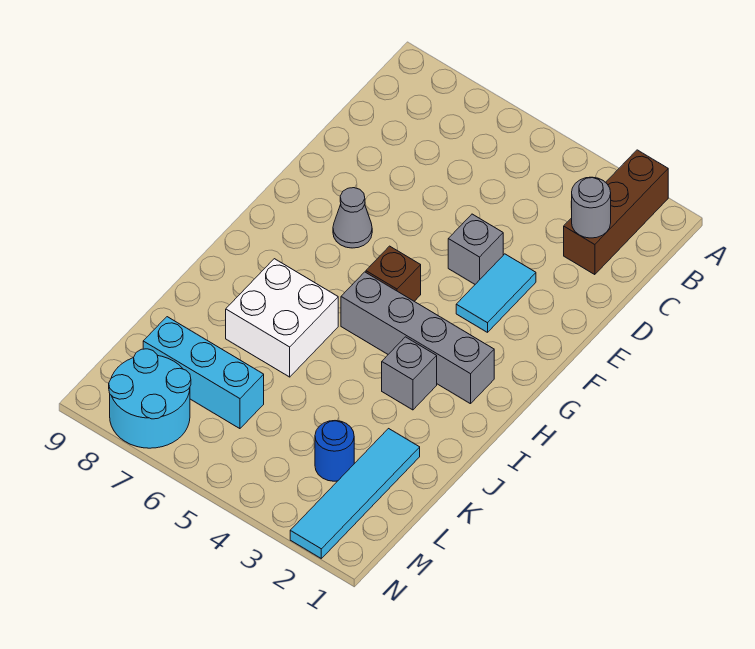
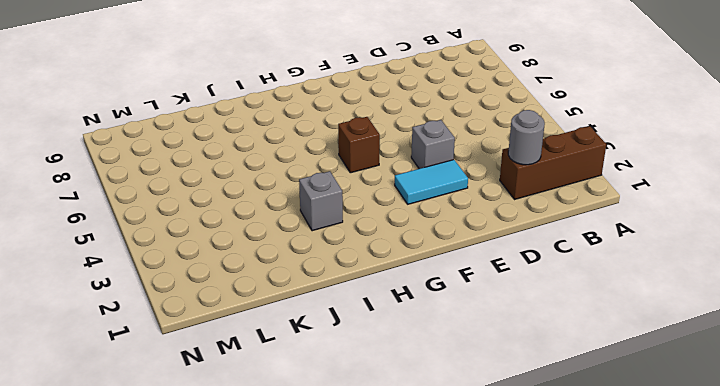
none -> grey cone F7 level 1
none -> grey brick H2:H5 level 1
none -> white brick I6:J7 level 1

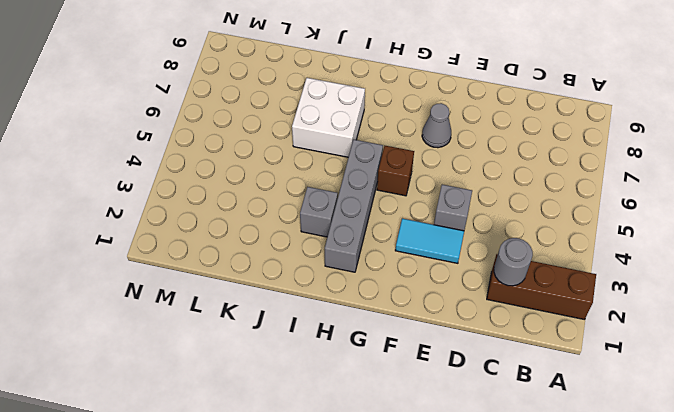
none -> cyan tile K2:N2 level 1
none -> blue round brick L3 level 1
none -> cyan brick L6:L8 level 1

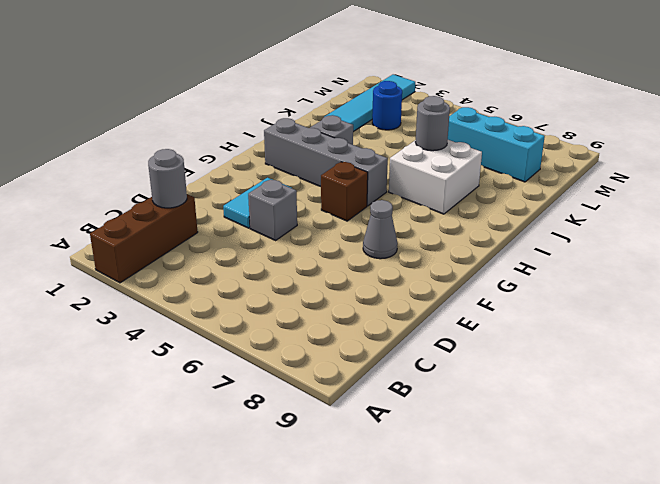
grey round brick J6 level 2 -> none
none -> cyan round brick M7:N8 level 1

